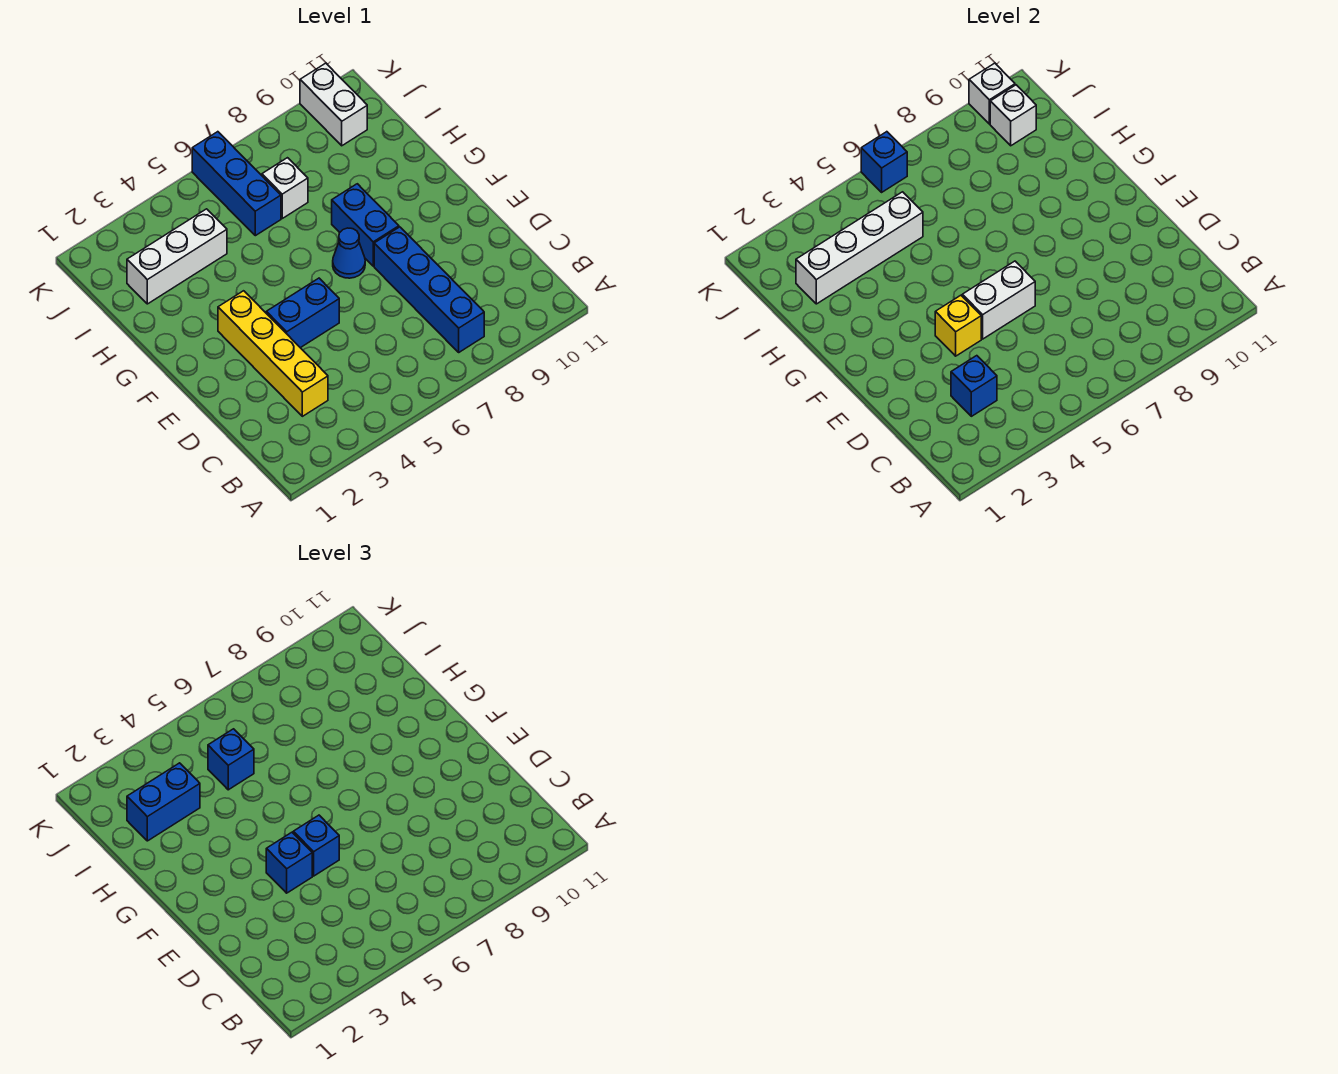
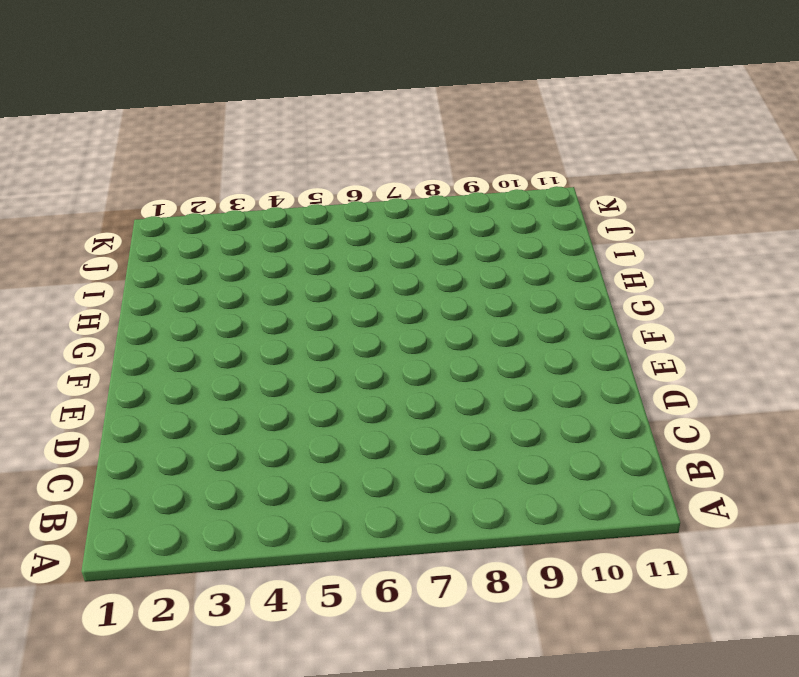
none -> blue brick B8:E8 level 1
none -> yellow brick C3:F3 level 1
none -> blue brick E4:E5 level 1

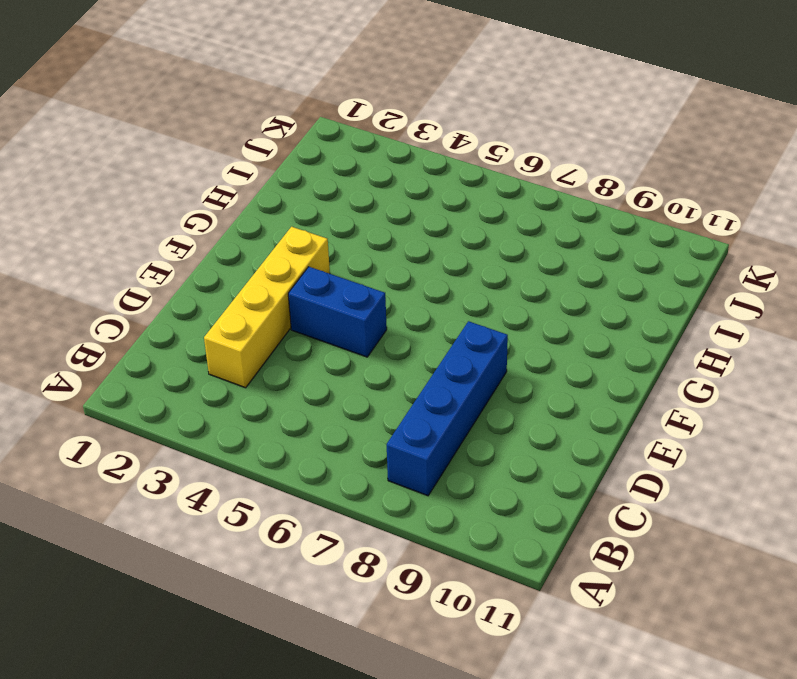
none -> blue cone F7 level 1
none -> blue brick F8:G8 level 1
none -> white brick I2:I4 level 1

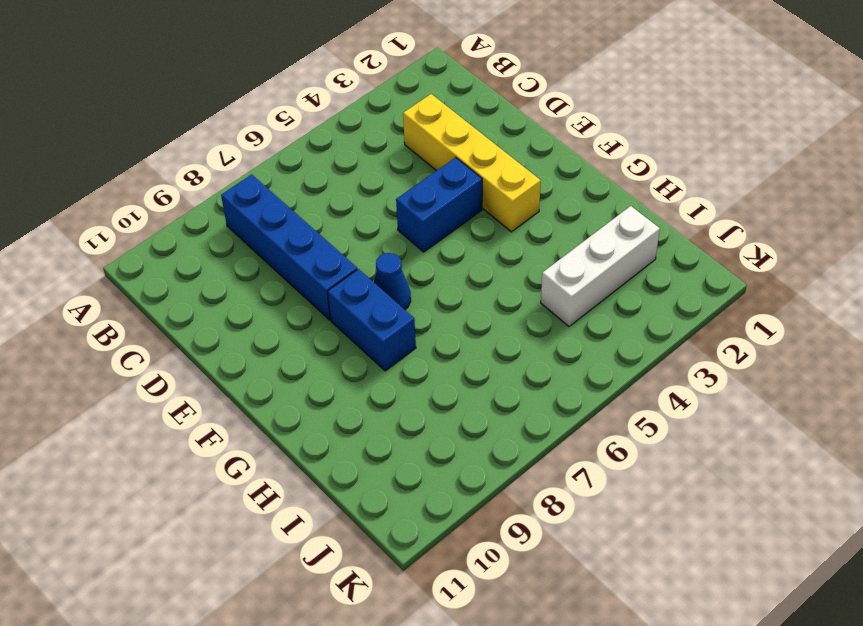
none -> blue brick I6:K6 level 1
none -> white brick I7 level 1
none -> white brick J10:K10 level 1

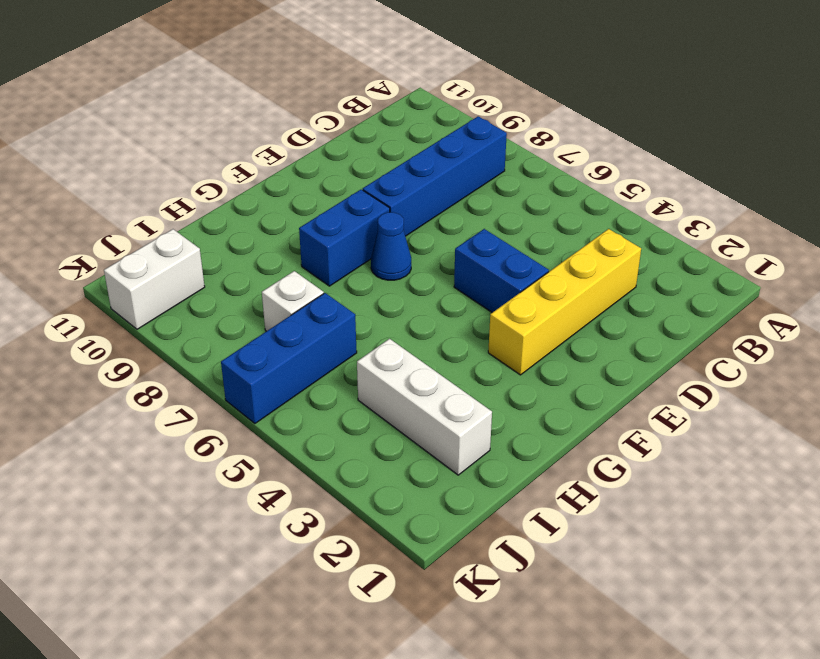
none -> blue brick C3 level 2
none -> yellow brick E4 level 2
none -> white brick E5:E6 level 2

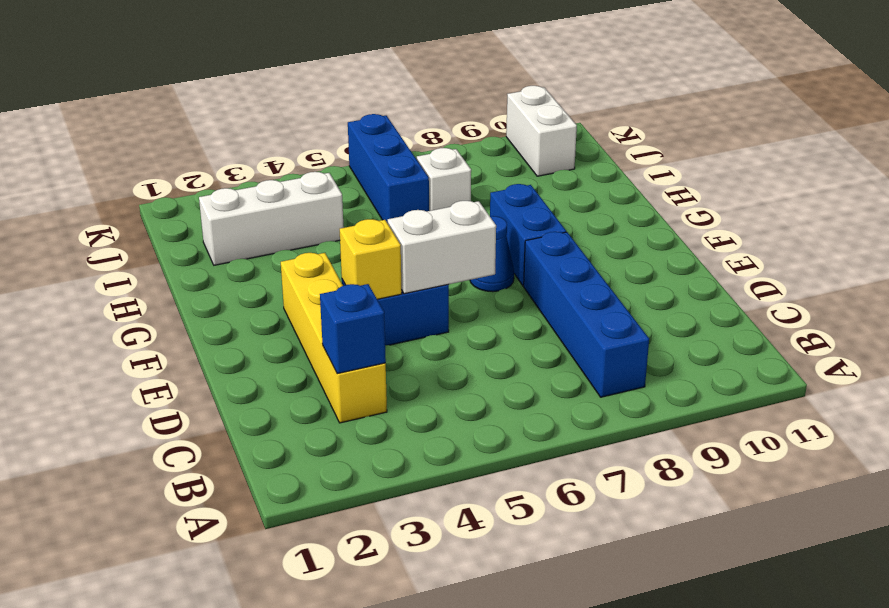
none -> white brick I2:I5 level 2
none -> white brick J10 level 2
none -> blue brick K6 level 2

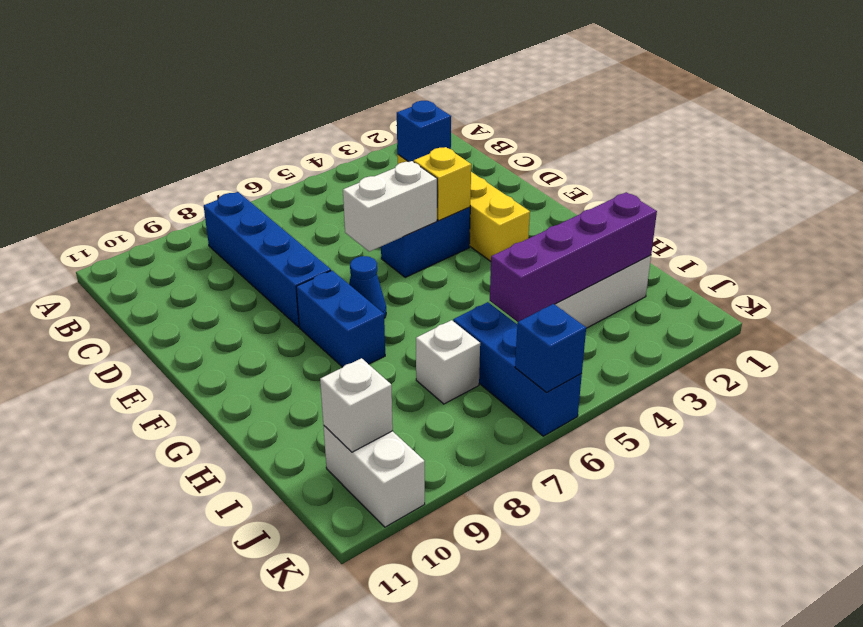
purple brick I2:I5 level 2 -> white brick I2:I5 level 2
none -> white brick K10 level 2
none -> blue brick E4 level 3
none -> blue brick E5 level 3

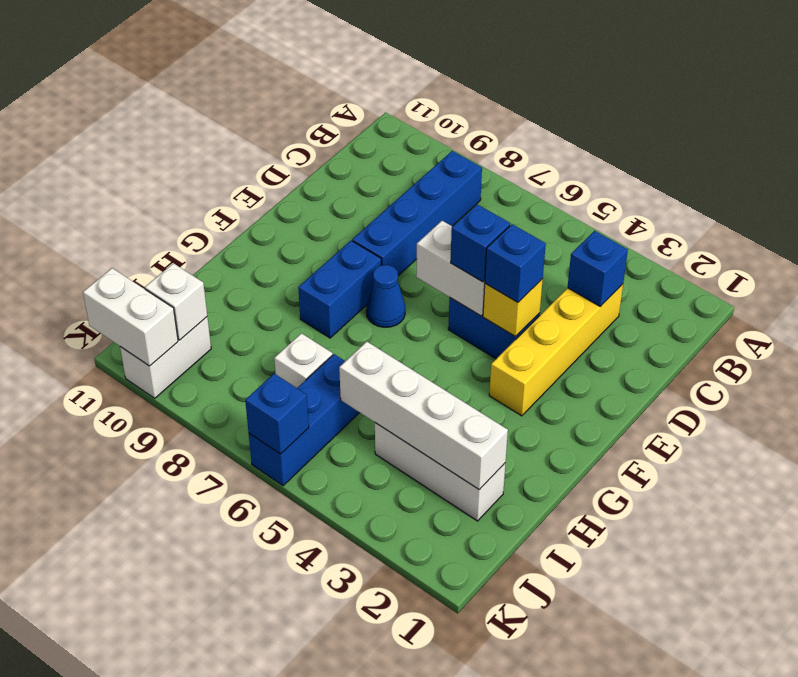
white brick K10:K11 level 2 -> white brick K10 level 2
none -> blue brick I2:I3 level 3
none -> blue brick I5 level 3

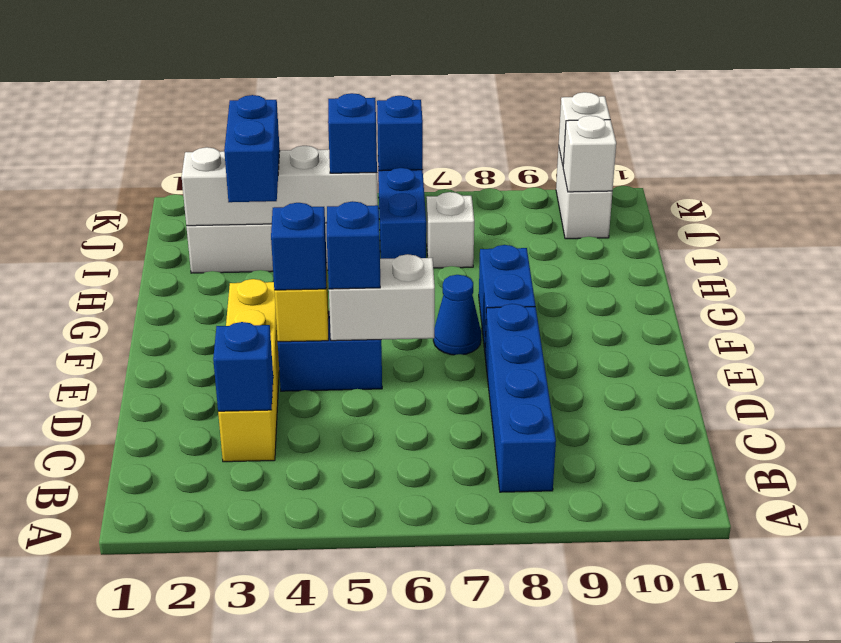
blue brick H3:I3 level 3 -> blue brick I2:I3 level 3

